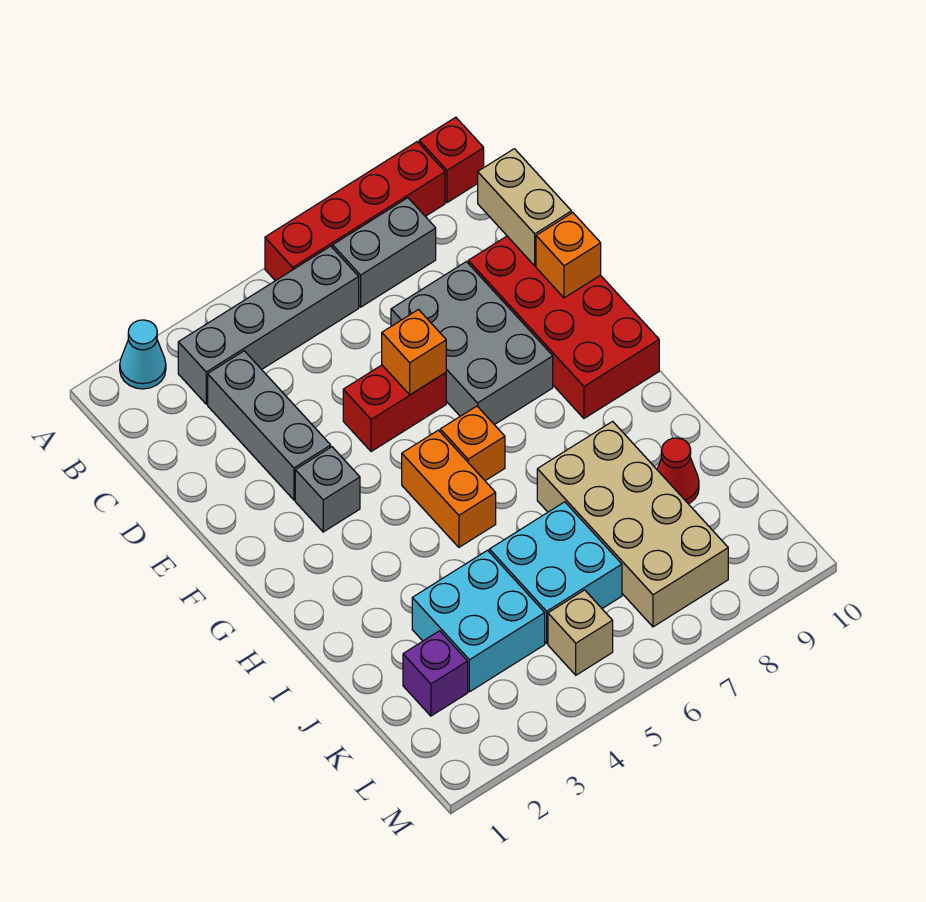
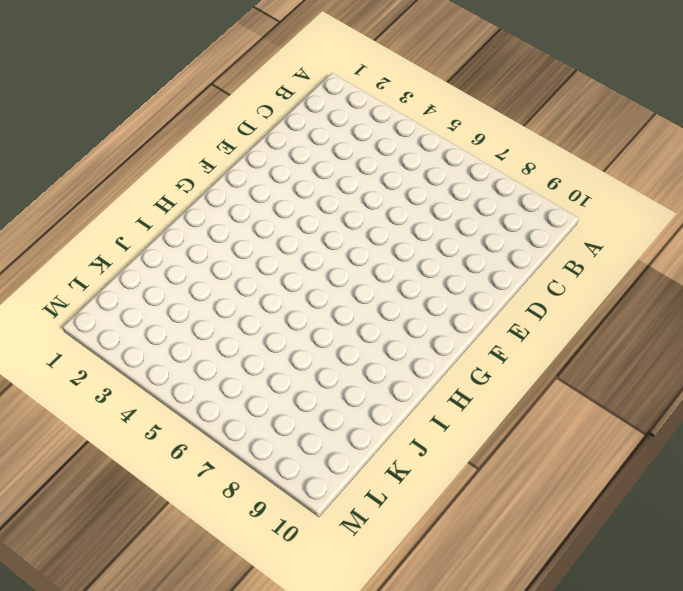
none -> cyan cone A2 level 1
none -> red brick A6:A9 level 1
none -> red brick A10 level 1

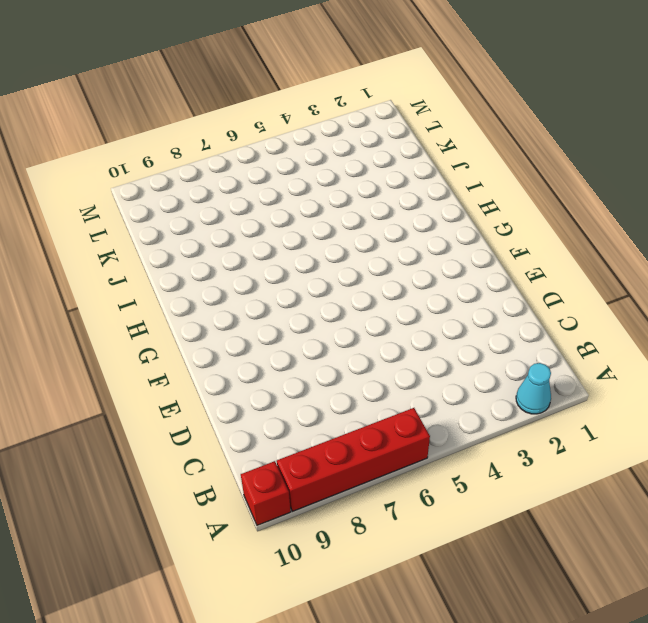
none -> grey brick B3:B6 level 1
none -> grey brick B7:B8 level 1
none -> grey brick C3:E3 level 1

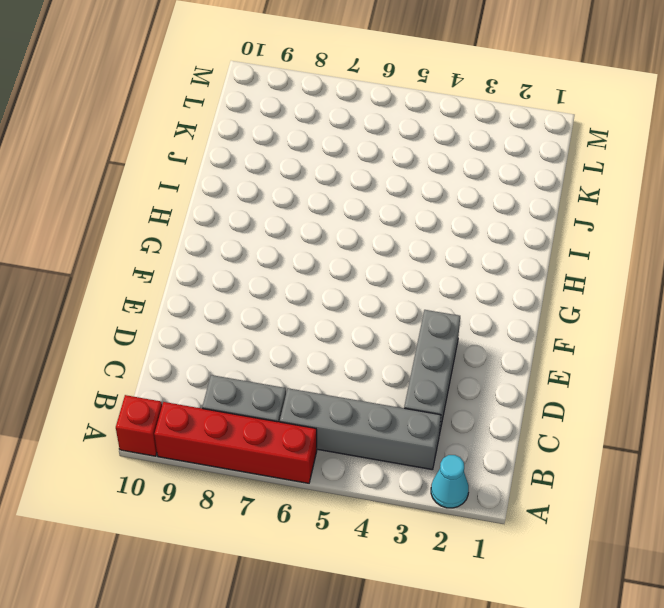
none -> grey brick D7:F8 level 1
none -> red brick D9:G10 level 1
none -> red brick E5:E6 level 1

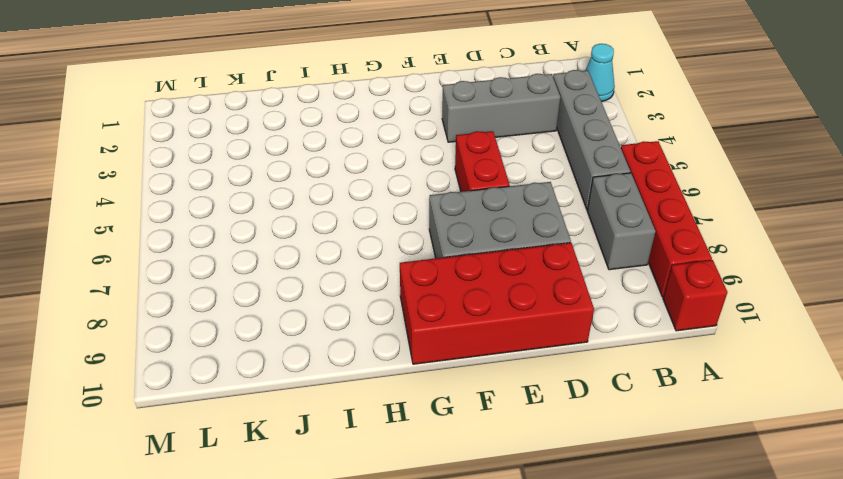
none -> grey brick F3 level 1
none -> orange brick G5:H5 level 1
none -> orange brick G6 level 1

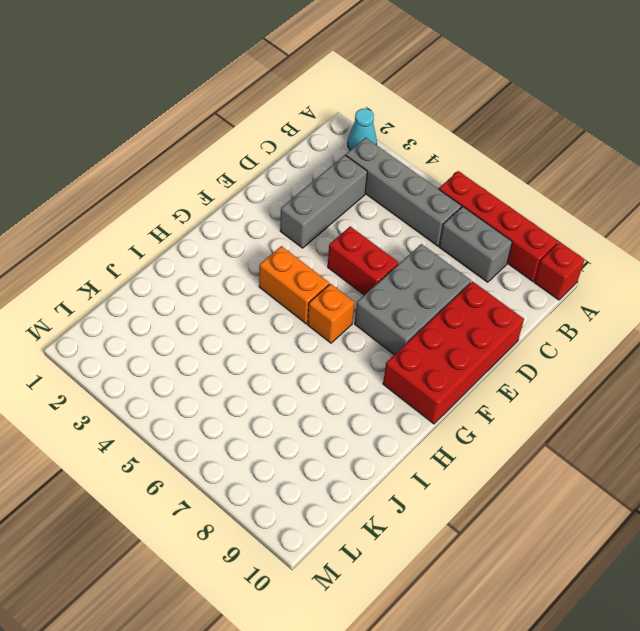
orange brick G4:G5 level 1 -> orange brick G5:H5 level 1
none -> grey brick F3 level 1
none -> tan brick I7:L8 level 1
none -> cyan brick J3:K4 level 1

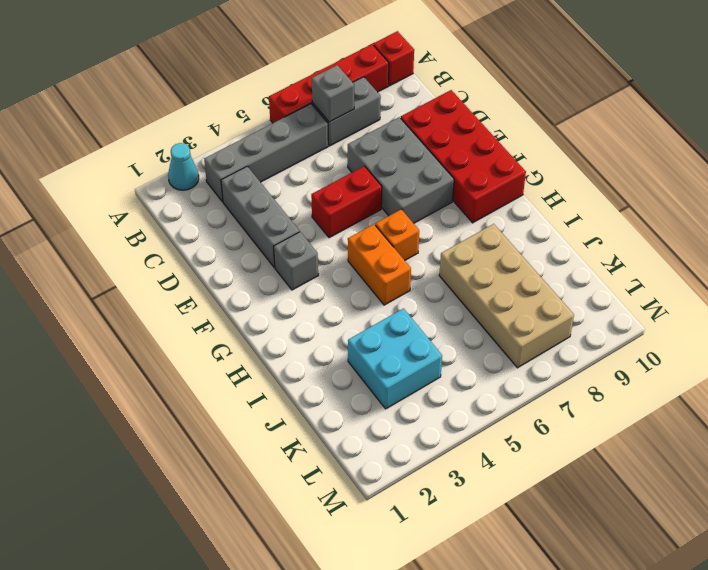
grey brick B7 level 2 -> none
none -> cyan brick J5:K6 level 1
none -> red cone J9 level 1
none -> purple brick K2 level 1

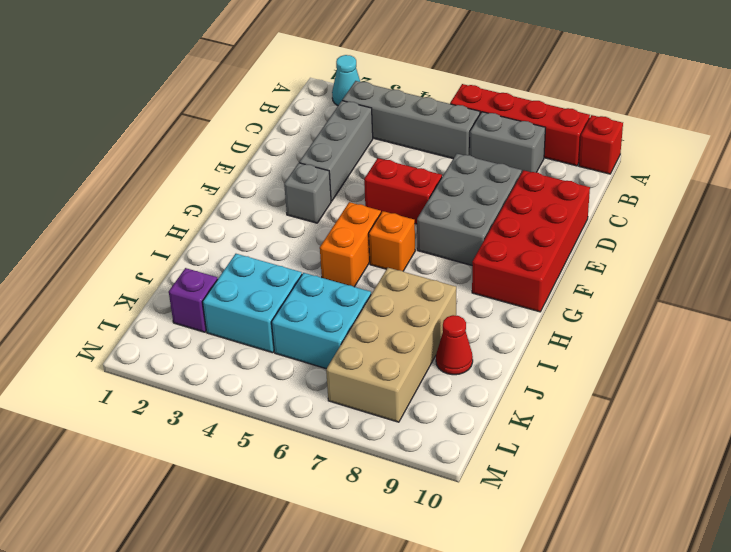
none -> tan brick L5 level 1
none -> tan brick C10:D10 level 2
none -> orange brick E6 level 2

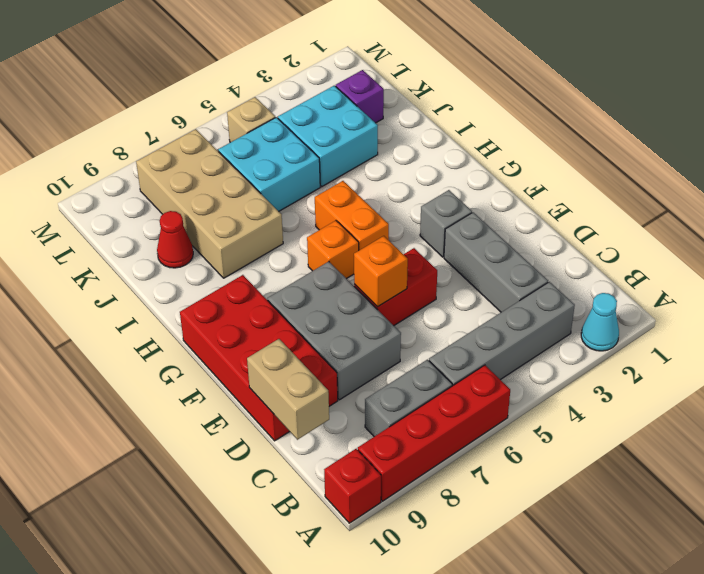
none -> orange brick E10 level 2

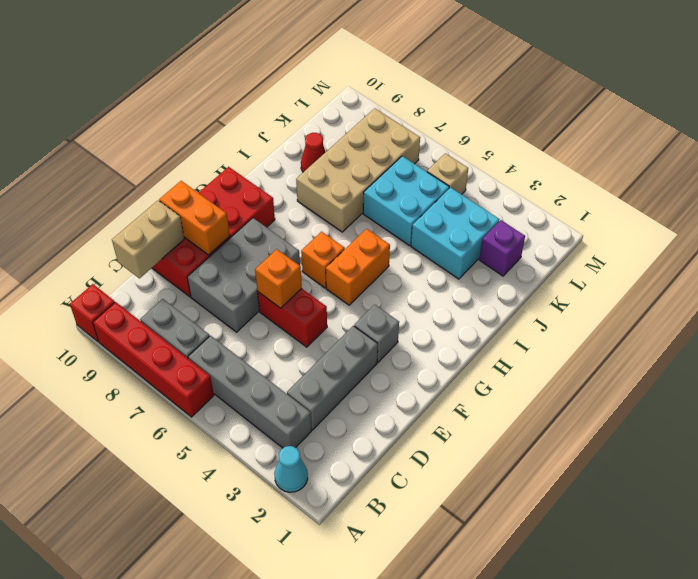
orange brick E9:E10 level 2 -> orange brick E10 level 2

